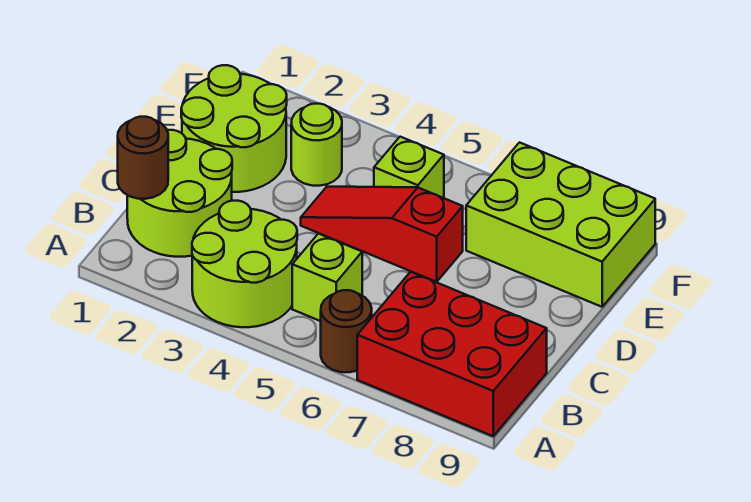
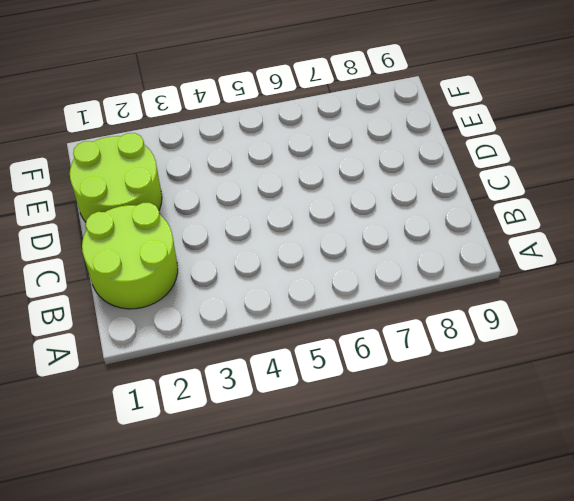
none -> lime round brick A3:B4 level 1
none -> brown round brick A6 level 1

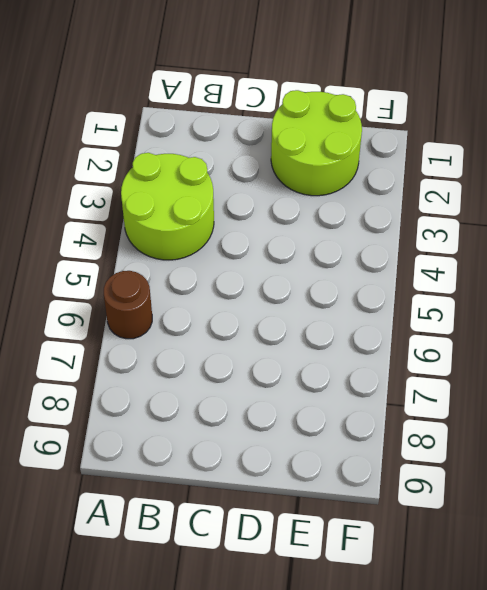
none -> red brick A7:B9 level 1
none -> lime round brick B1:C2 level 1

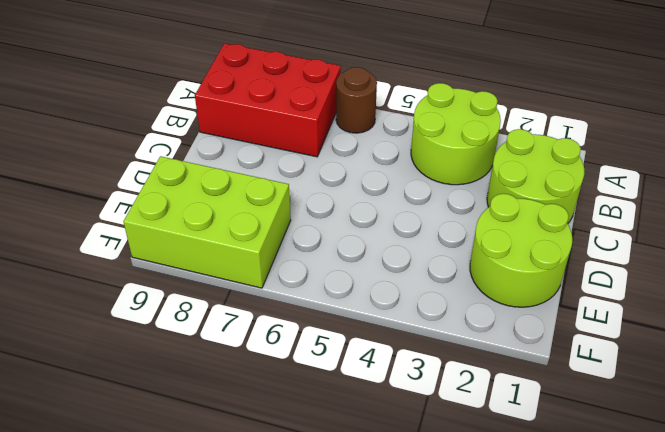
none -> lime brick B5 level 1
none -> red slope D4:D6 level 1 top 6

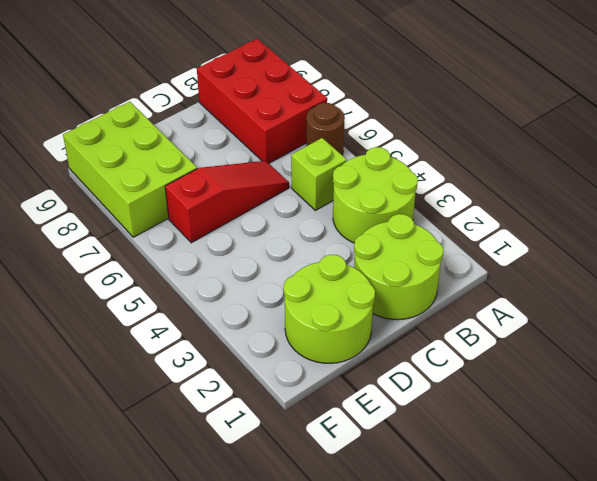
red slope C6:E6 level 1 top E -> red slope D4:D6 level 1 top 6
none -> lime round brick E3 level 1
none -> lime brick E5 level 1

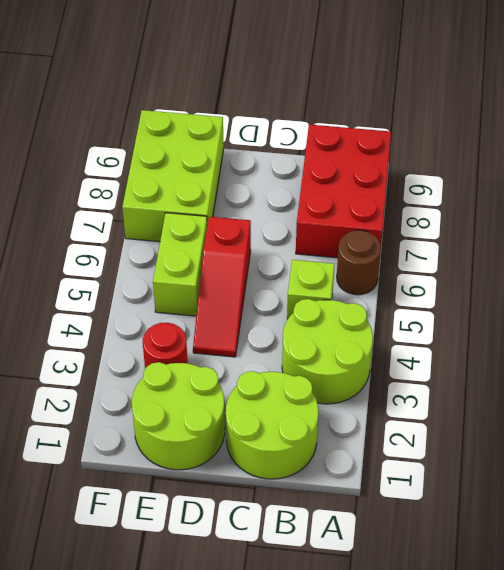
red round brick E3 level 1 -> lime round brick E3 level 1
lime brick E5:E6 level 1 -> lime brick E5 level 1
none -> brown round brick B1 level 2

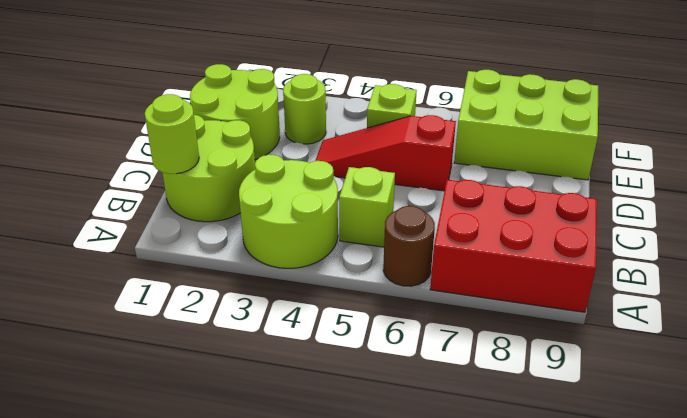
lime round brick B1 level 2 -> brown round brick B1 level 2

